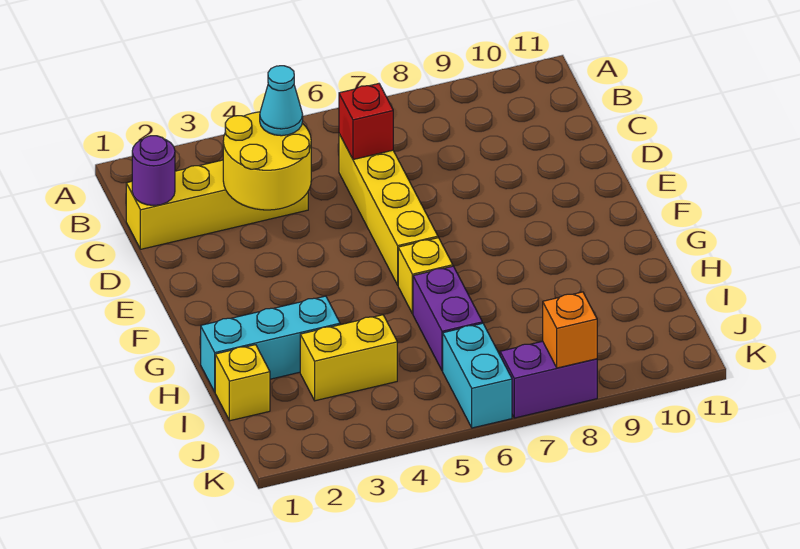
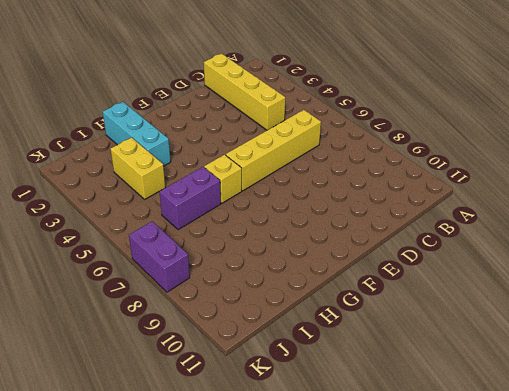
none -> yellow brick I1 level 1
none -> cyan brick J6:K6 level 1
none -> purple round brick C1 level 2

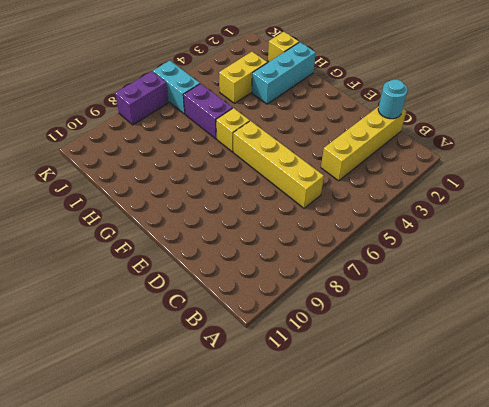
cyan round brick C1 level 2 -> purple round brick C1 level 2
none -> yellow round brick C3:D4 level 2
none -> red brick C6 level 2
none -> orange brick K8 level 2

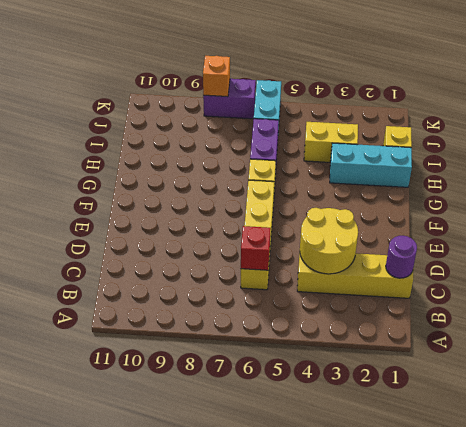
none -> cyan cone C4 level 3

